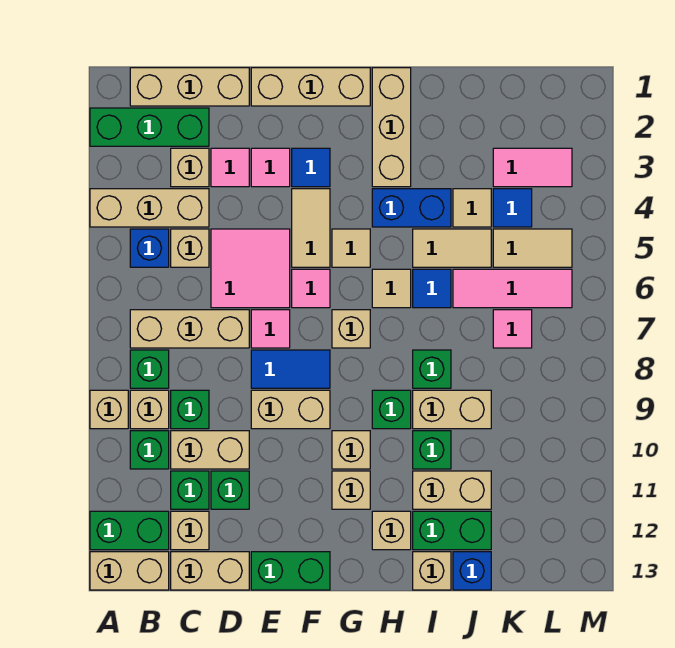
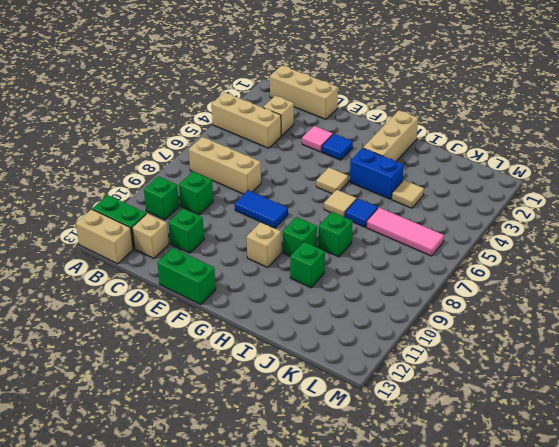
none -> green brick A2:C2 level 1
none -> tan brick A9 level 1
none -> blue brick B5 level 1
none -> green brick B8 level 1

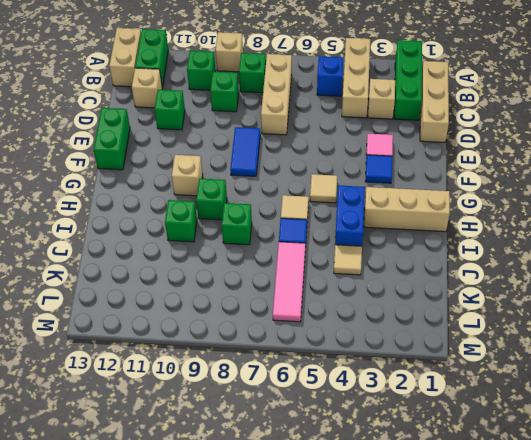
none -> tan brick B9 level 1
none -> tan brick C5 level 1
none -> tan brick C10:D10 level 1
none -> green brick C11 level 1

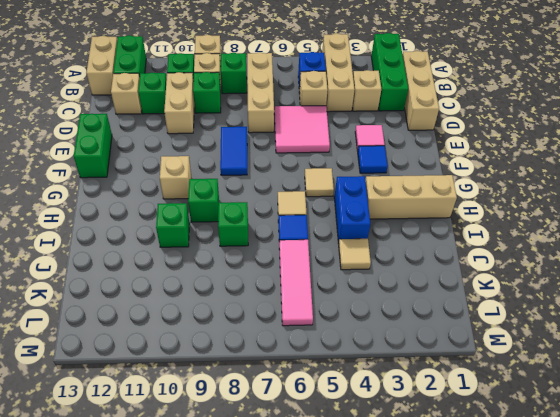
none -> tan brick C13:D13 level 1
none -> pink tile D3 level 1
none -> green brick D11 level 1
none -> tan brick E1:G1 level 1

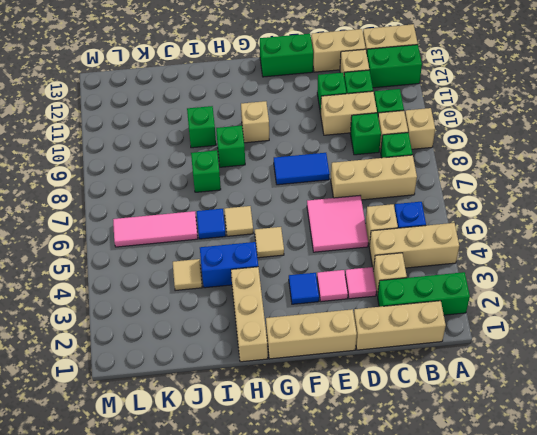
none -> pink tile E7 level 1
none -> tan brick E9:F9 level 1
none -> tan tile F4:F5 level 1
none -> pink tile F6 level 1

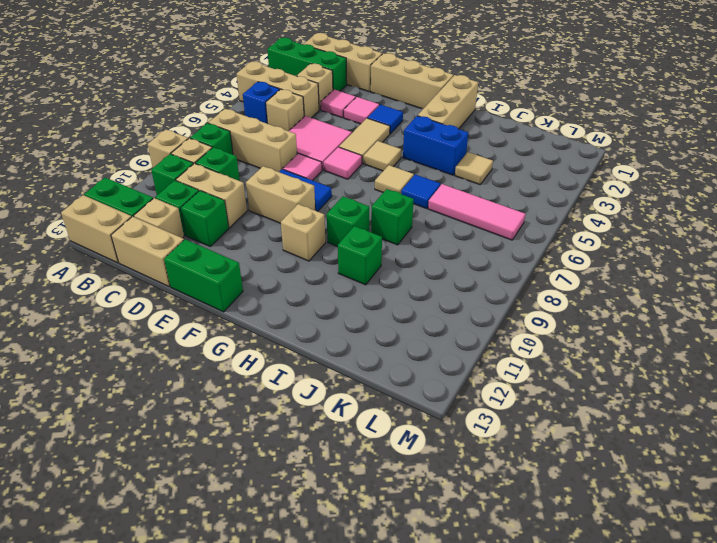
none -> tan brick G7 level 1
none -> tan brick G11 level 1
none -> tan brick H12 level 1
none -> tan tile I5:J5 level 1

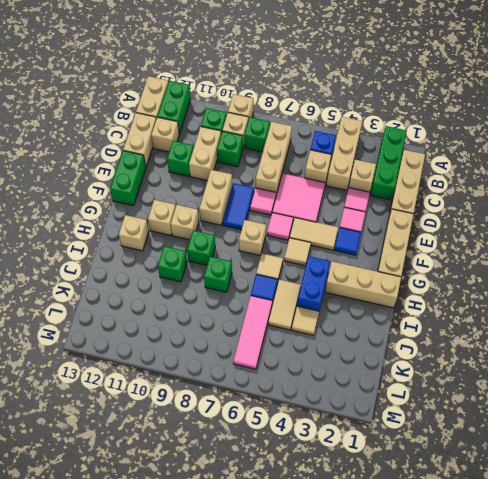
none -> green brick C11 level 1
none -> tan brick I9:J9 level 1
none -> tan brick I11:J11 level 1
none -> green brick I12:J12 level 1

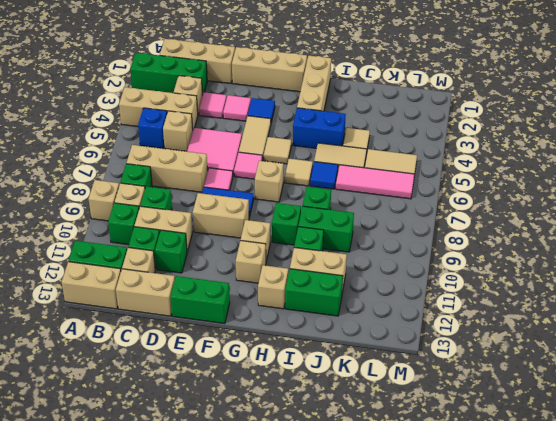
green brick I9:J9 level 1 -> tan brick I9:J9 level 1
none -> tan brick I13 level 1
none -> blue brick J13 level 1
none -> pink tile K3:L3 level 1
none -> blue tile K4 level 1

